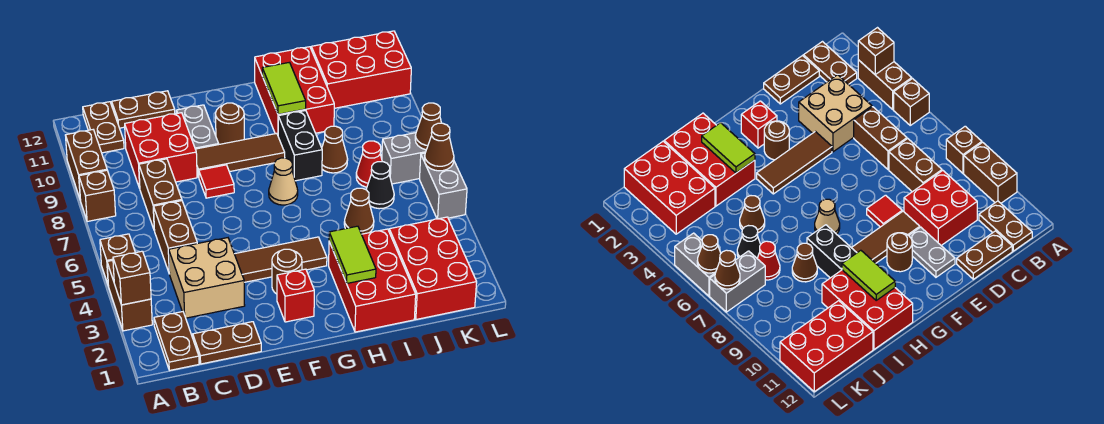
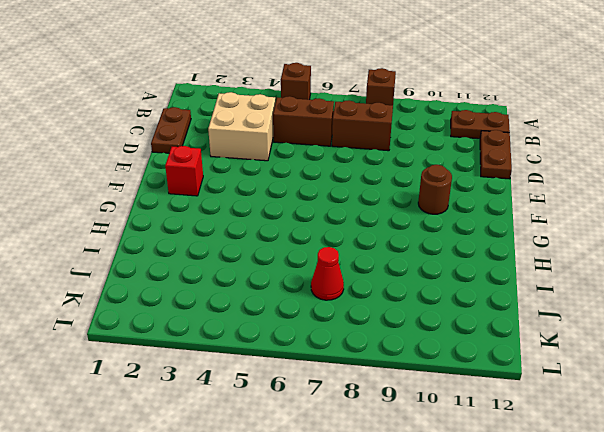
none -> brown brick A3:A4 level 1
none -> brown brick A9:A10 level 1
none -> brown plate B1:B2 level 1
none -> red brick C9:D10 level 1

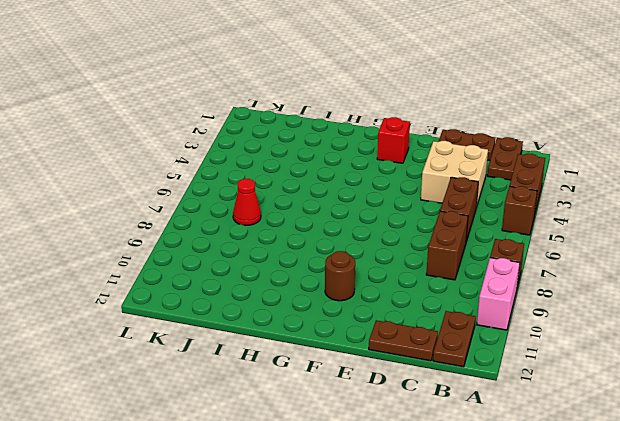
pink brick A9:A10 level 1 -> brown brick A9:A10 level 1
none -> red brick C9:D10 level 1
none -> brown tile E4:G4 level 1
none -> red tile E8 level 1
none -> brown tile E9:G9 level 1

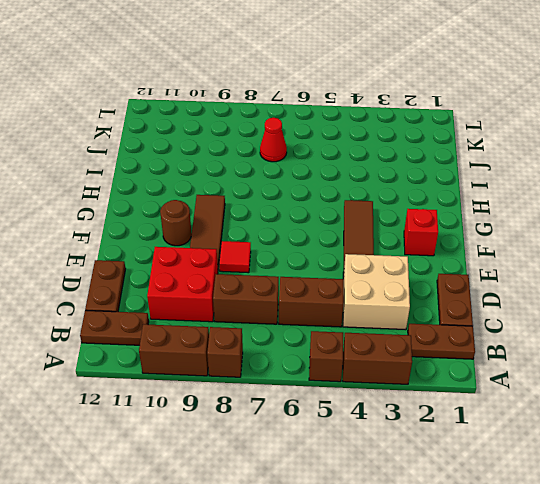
none -> grey plate E10:E11 level 1
none -> brown round brick F3 level 1
none -> tan cone G7 level 1
none -> red brick H1:I3 level 1

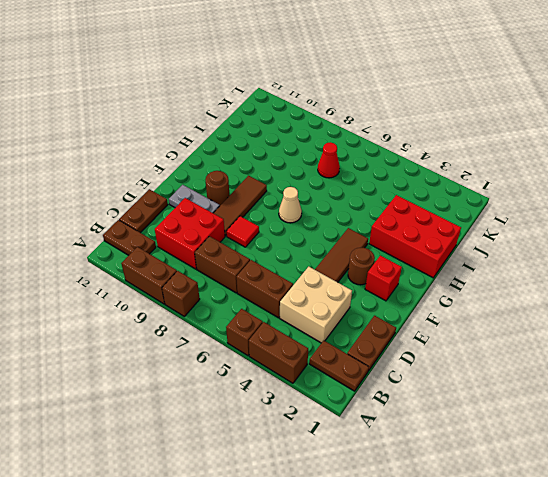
none -> black brick H8:H9 level 1
none -> red brick H10:I12 level 1
none -> brown cone I5 level 1
none -> brown cone I8 level 1

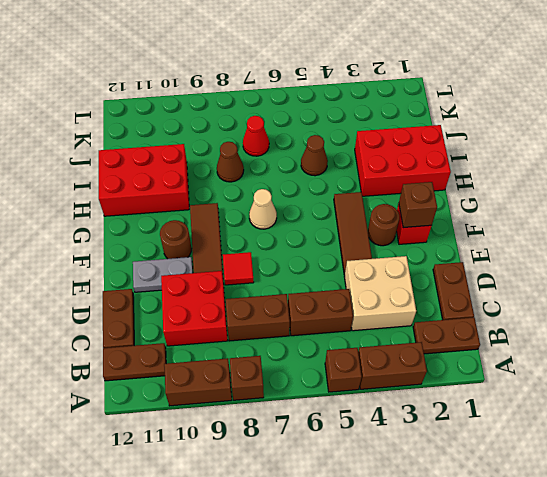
brown brick F2 level 2 -> brown brick A3 level 2
none -> black brick H8:H9 level 1
none -> red brick J1:K3 level 1
none -> black cone J6 level 1
none -> red brick J11:L12 level 1

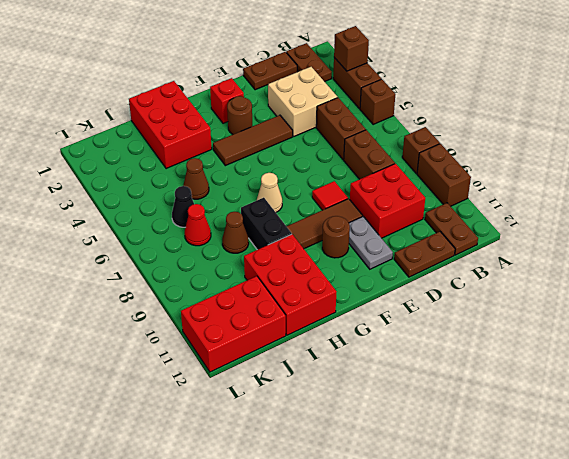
none -> red brick J1:K3 level 1
none -> grey brick K7:L7 level 1
none -> grey brick L5:L6 level 1
none -> lime tile H2:H3 level 2

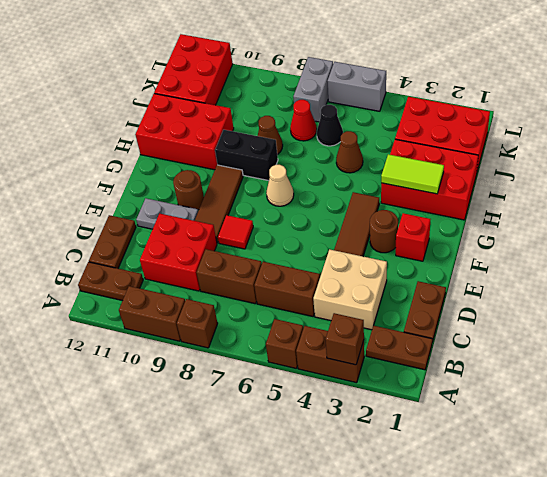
none -> lime tile H10:H11 level 2
none -> brown cone L6 level 2
none -> brown cone L7 level 2

